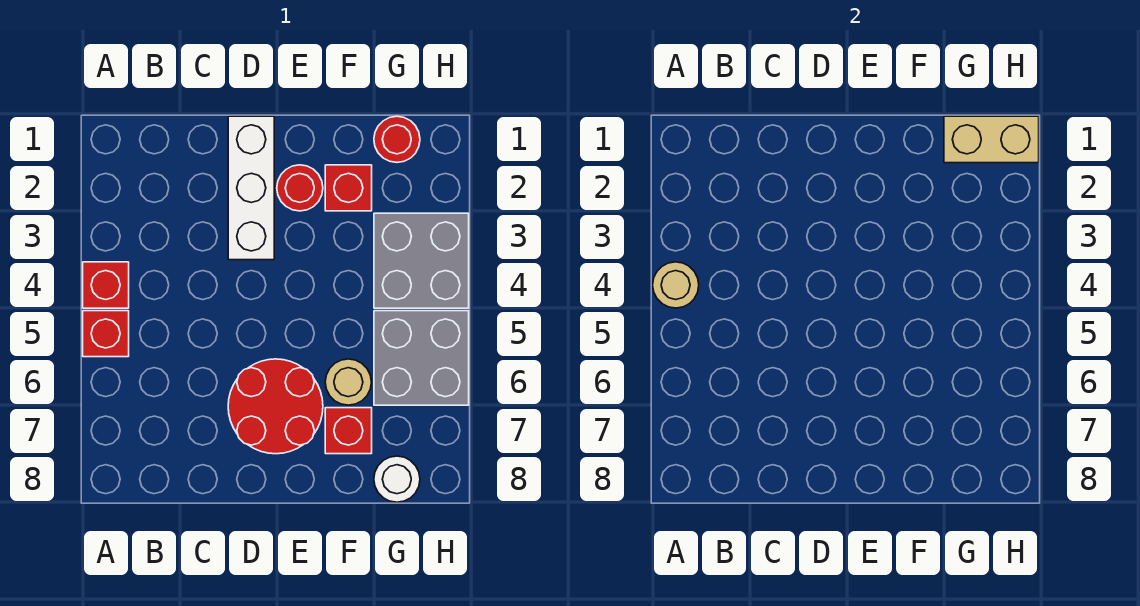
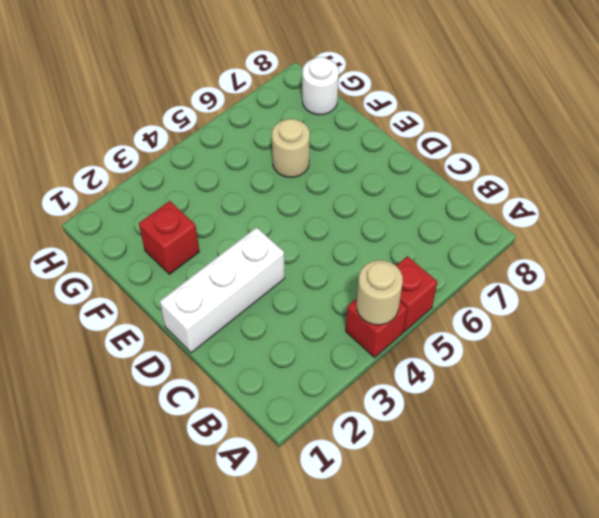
none -> red round brick D6:E7 level 1
none -> red round brick E2 level 1
none -> red brick F7 level 1

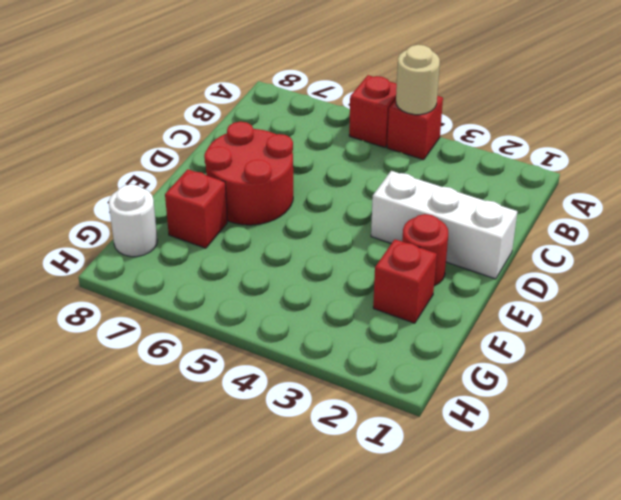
none -> tan round brick F6 level 1
none -> red round brick G1 level 1
none -> grey brick G3:H4 level 1

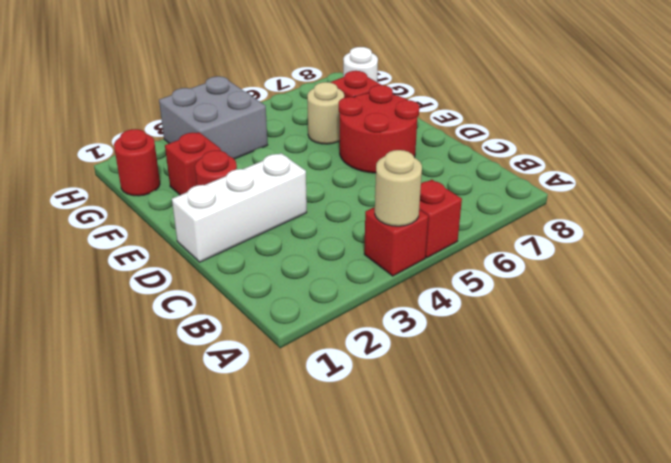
none -> grey brick G5:H6 level 1
none -> tan brick G1:H1 level 2

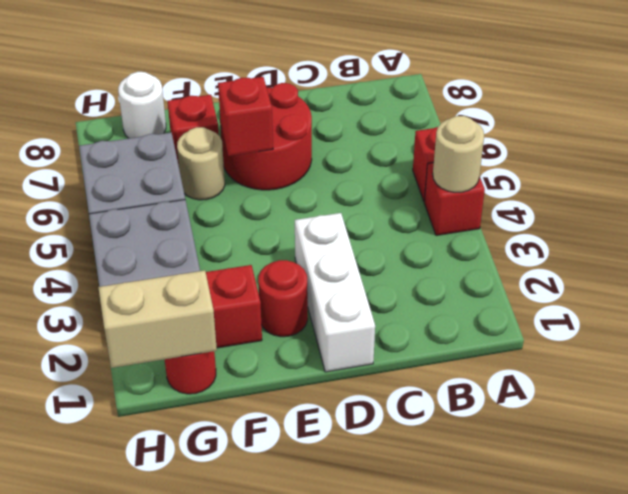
red brick E6 level 2 -> none

